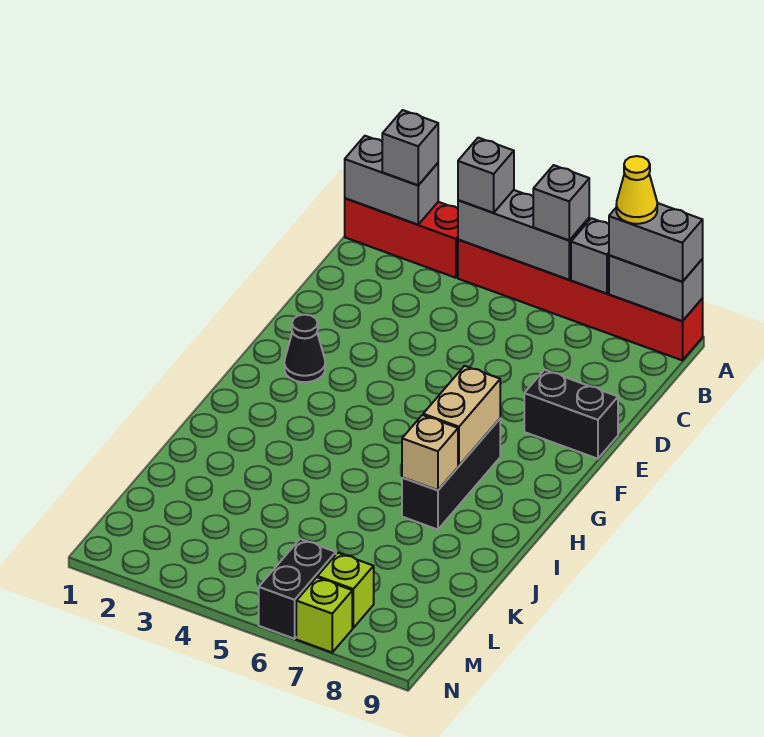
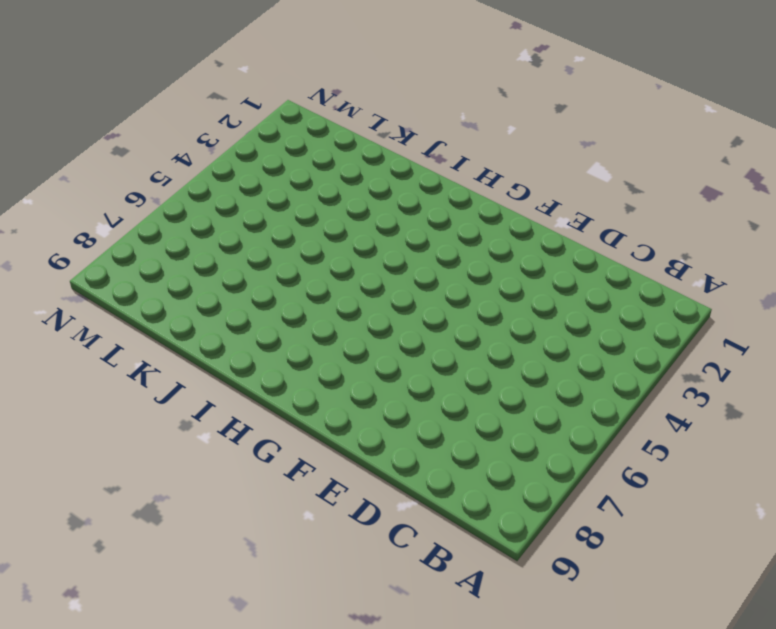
none -> red brick A1:A3 level 1
none -> red brick A4:A9 level 1
none -> black brick E8:E9 level 1

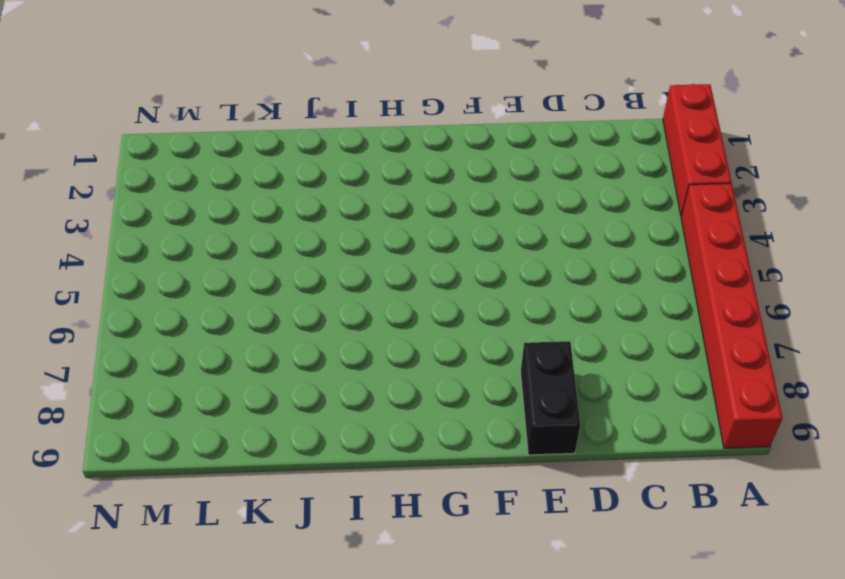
none -> black cone F2 level 1
none -> black brick G7:I7 level 1
none -> black brick M6:N6 level 1

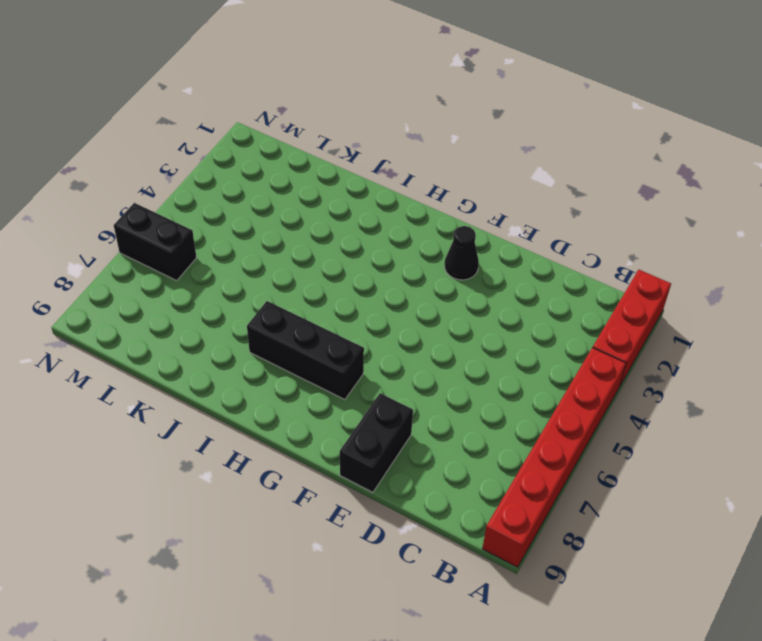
none -> lime brick M7 level 1
none -> lime brick N7 level 1
none -> grey brick A1:A2 level 2

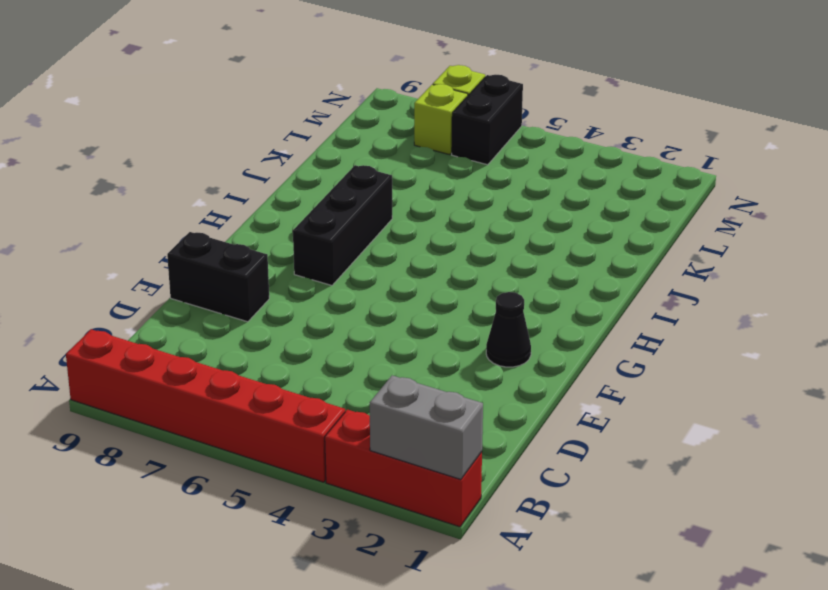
none -> grey brick A4:A6 level 2
none -> grey brick A7 level 2
none -> grey brick A8:A9 level 2

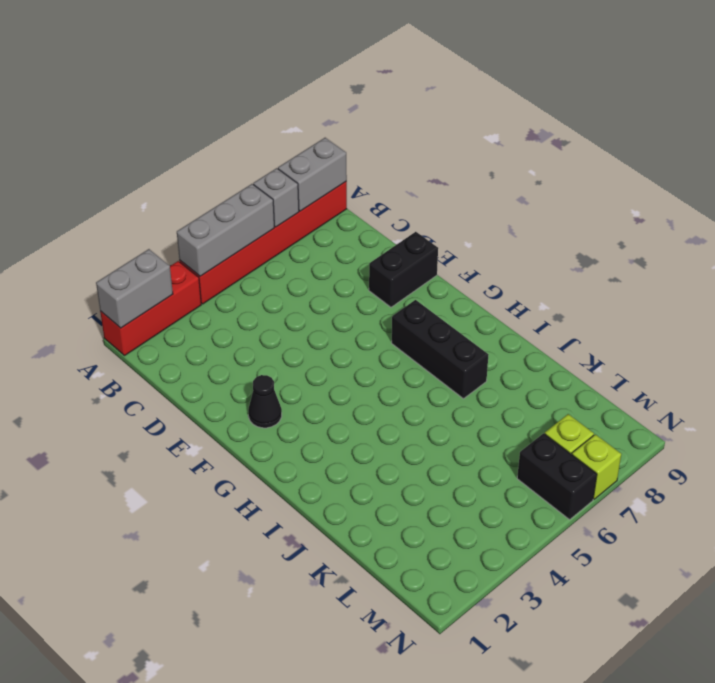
none -> tan brick G7:H7 level 2
none -> tan brick I7 level 2
none -> grey brick A2 level 3

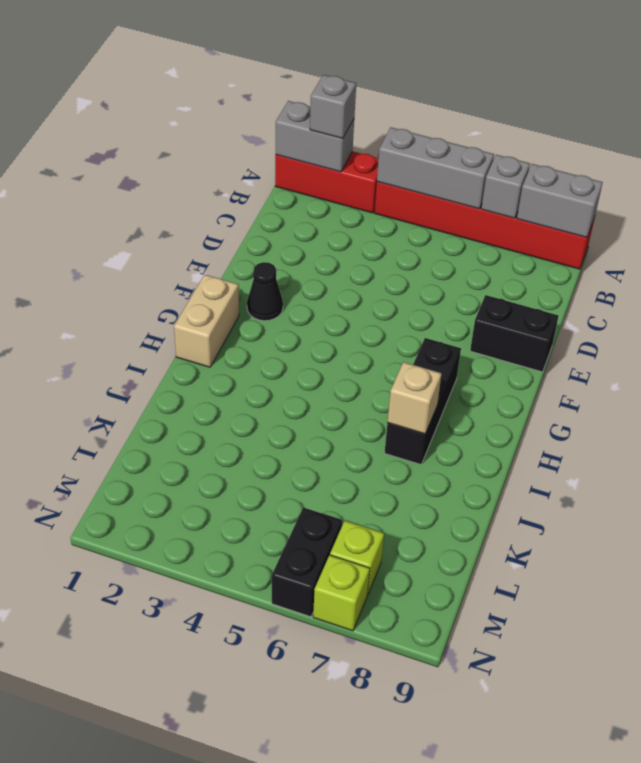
tan brick G1:H1 level 1 -> tan brick G7:H7 level 2
none -> grey brick A4 level 3
none -> grey brick A6 level 3
none -> grey brick A8:A9 level 3

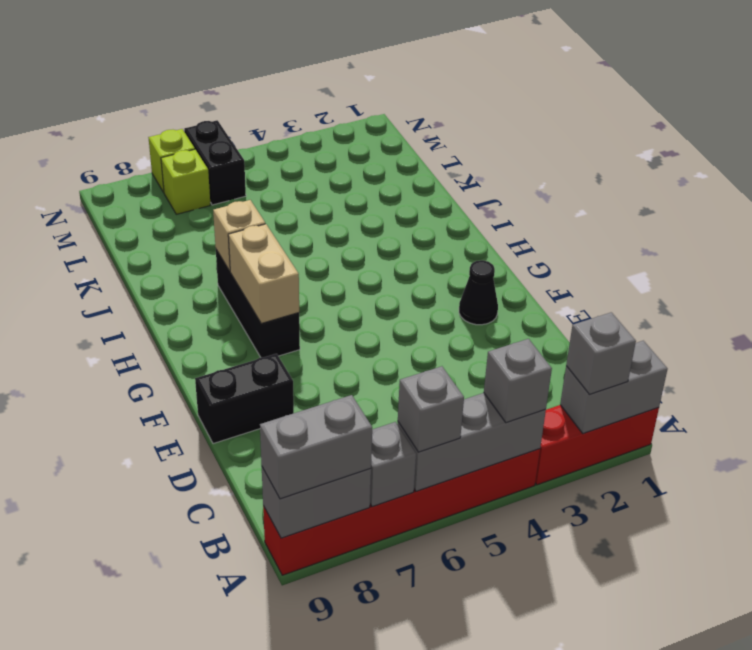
none -> yellow cone A8 level 4

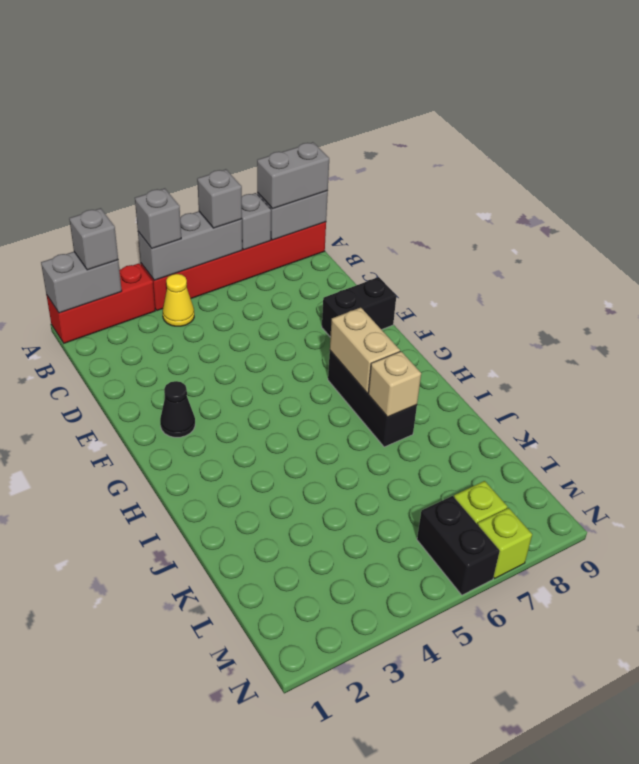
yellow cone B4 level 1 -> yellow cone A8 level 4

